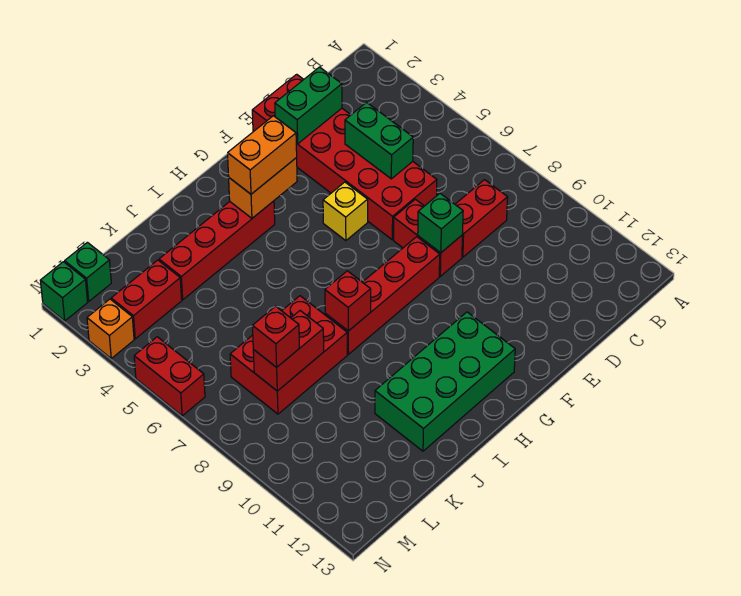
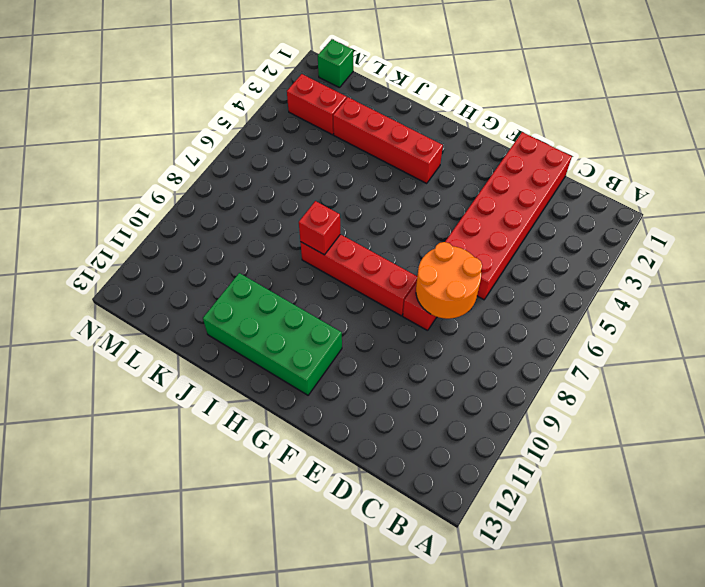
orange round brick D7:E8 level 2 -> green brick E8 level 2
none -> red brick C8:D8 level 1
none -> yellow brick F5 level 1
none -> red brick J7:L8 level 1

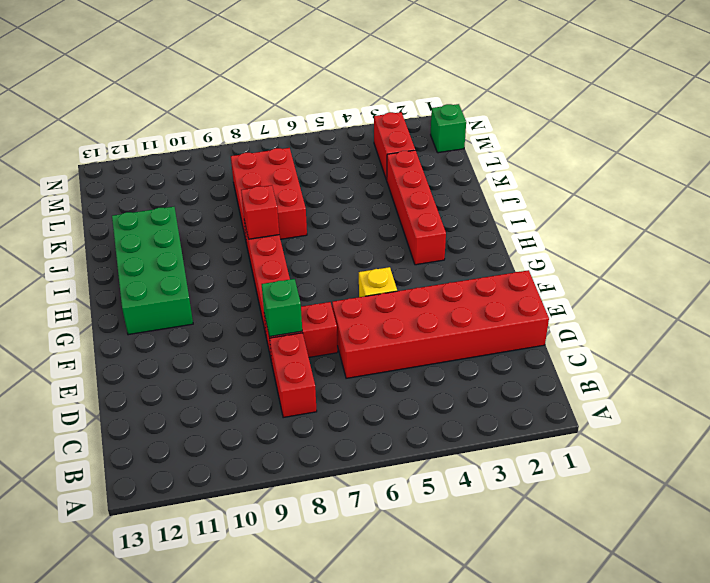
none -> green brick N1 level 1
none -> orange brick N3 level 1
none -> red brick N5:N6 level 1

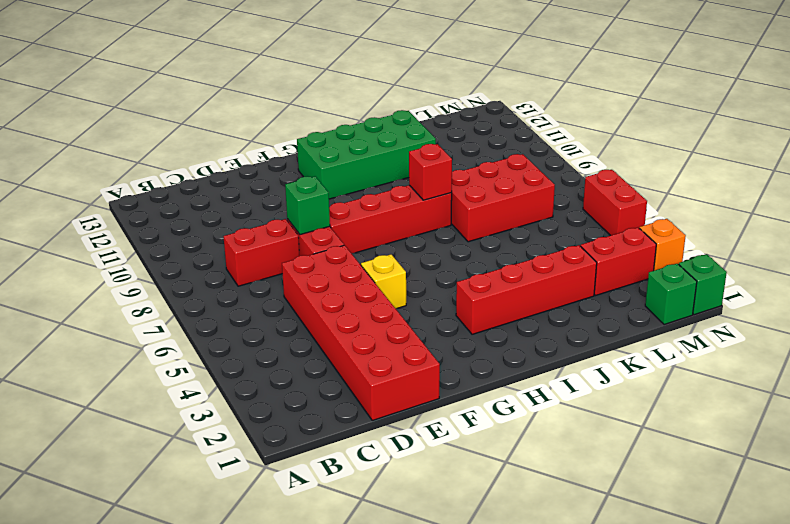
none -> green brick D2:E2 level 2
none -> green brick D4:D5 level 2
none -> orange brick G3:H3 level 2

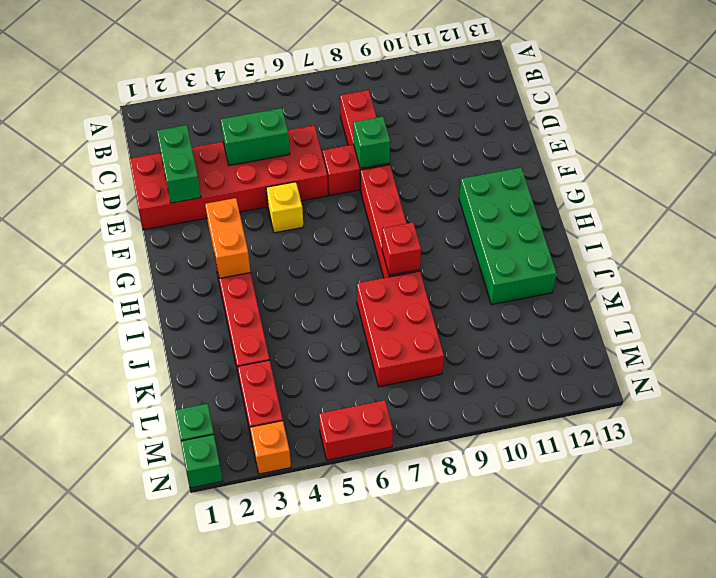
none -> red brick K8:L8 level 2
none -> orange brick G3:H3 level 3
none -> red brick L8 level 3

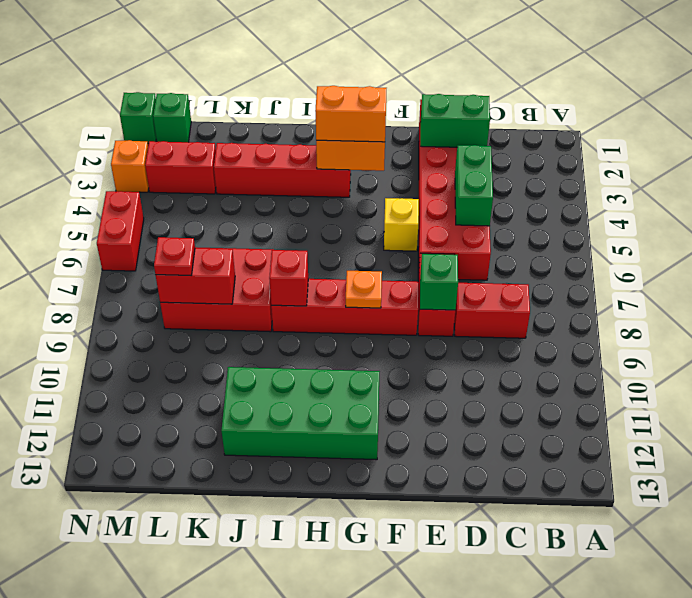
orange plate G8 level 2 -> none
red plate L8 level 3 -> red brick L8 level 3

